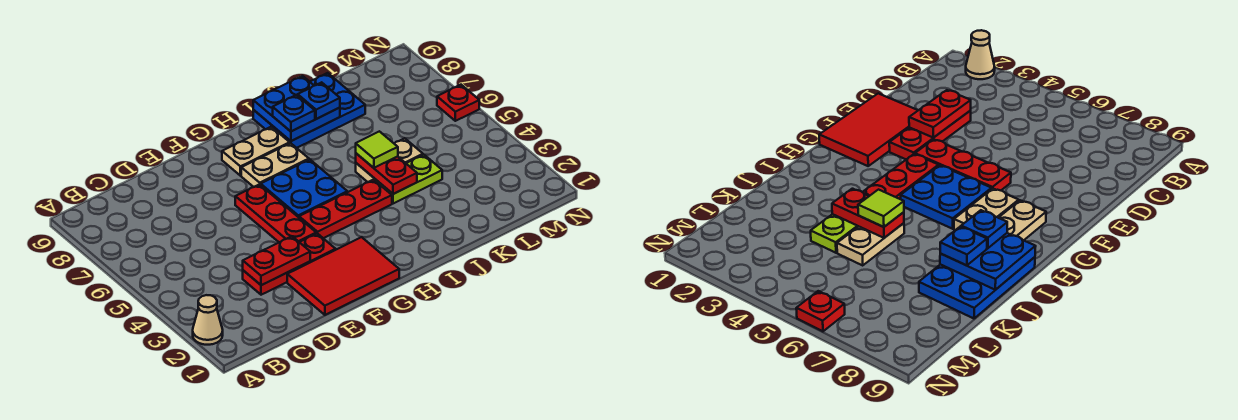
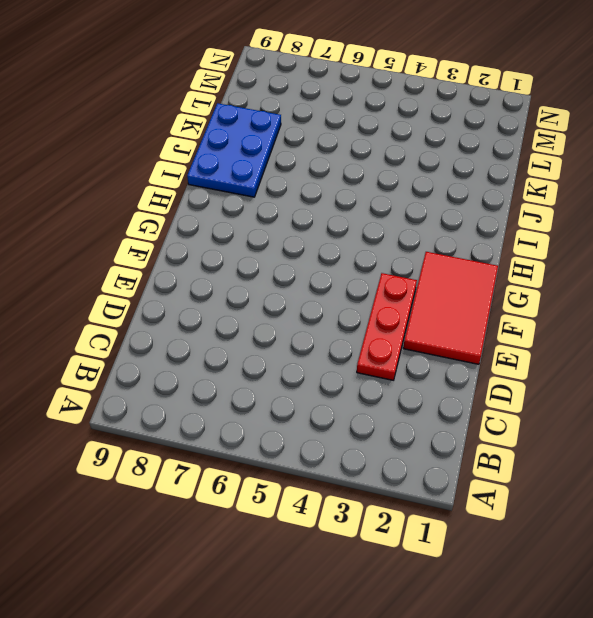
none -> tan cone A2 level 1
none -> red plate F4:F6 level 1
none -> red plate G4:I4 level 1

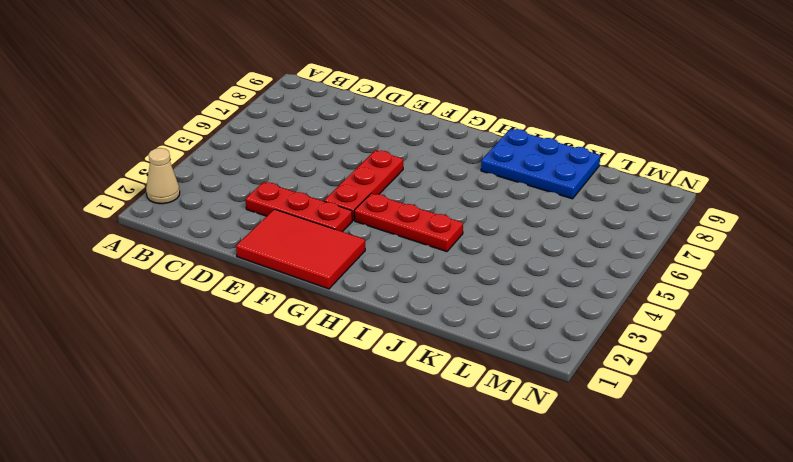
none -> blue plate G5:H6 level 1
none -> tan plate G7:H7 level 1
none -> tan plate G8:H8 level 1

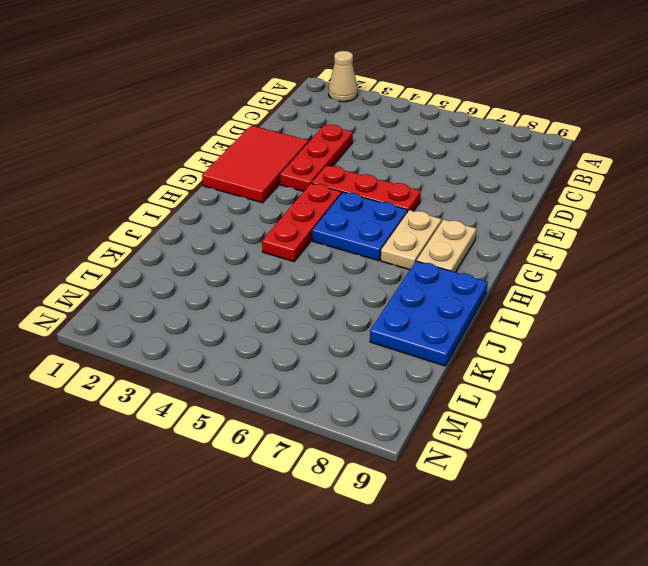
none -> lime plate J4:K4 level 1
none -> tan plate J5:K5 level 1
none -> red plate N6 level 1

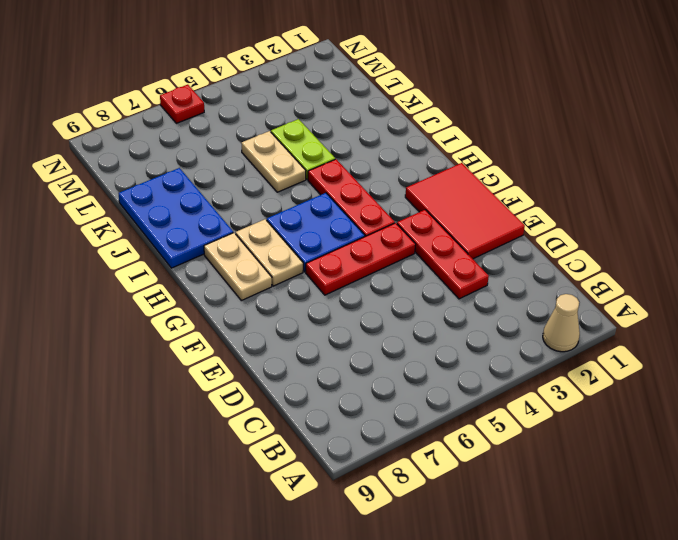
none -> red plate D3:E3 level 2
none -> blue plate I8:J9 level 2
none -> red plate J4:J5 level 2

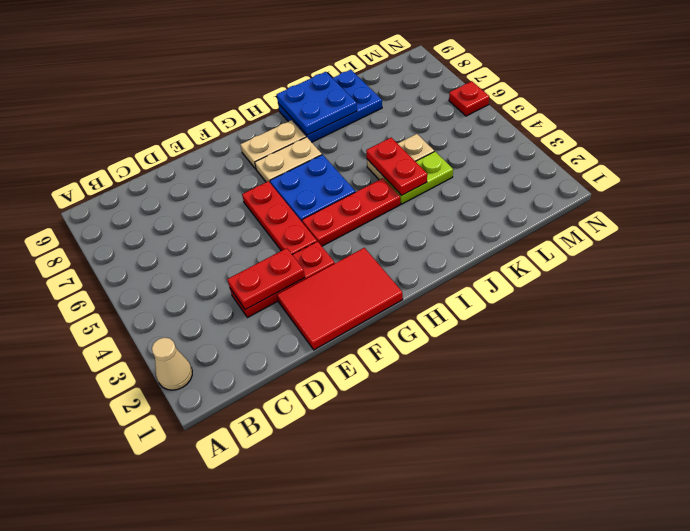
none -> blue plate I8 level 3
none -> lime tile J5 level 3
none -> blue plate J8 level 3

